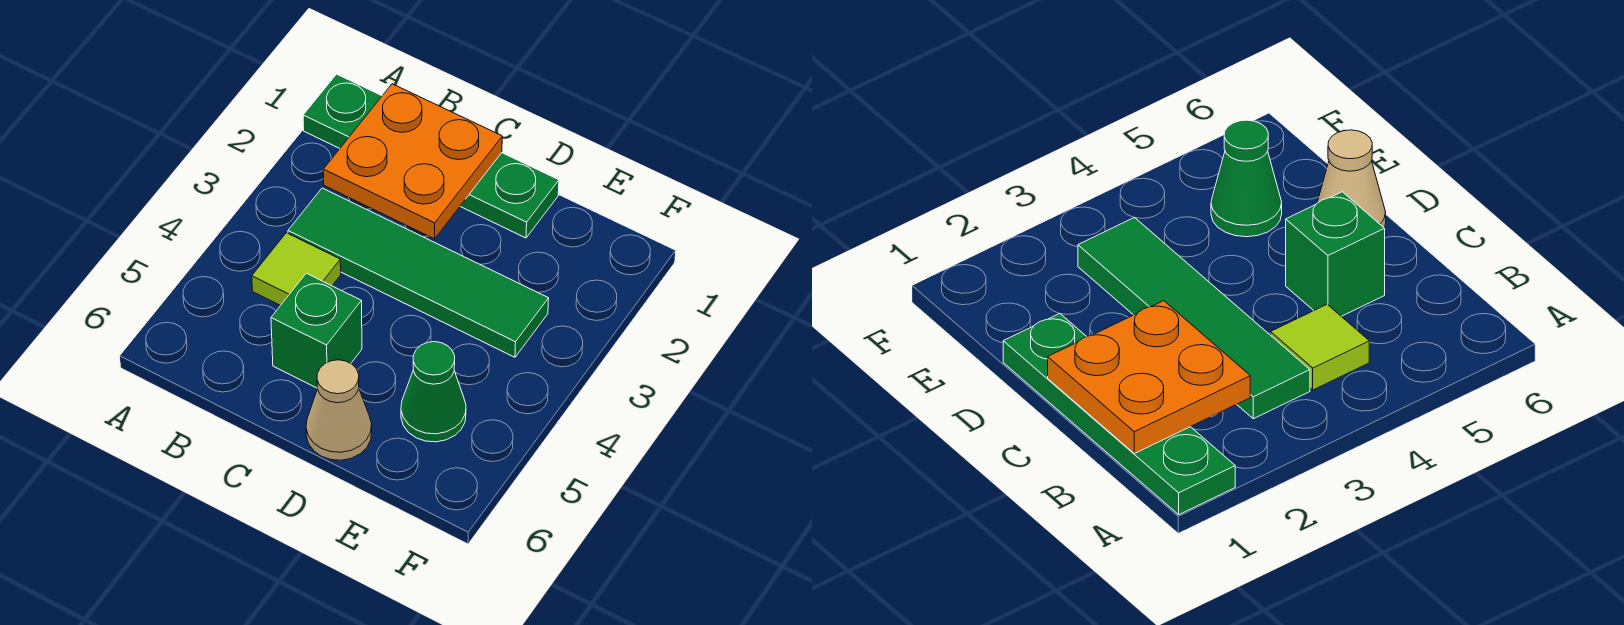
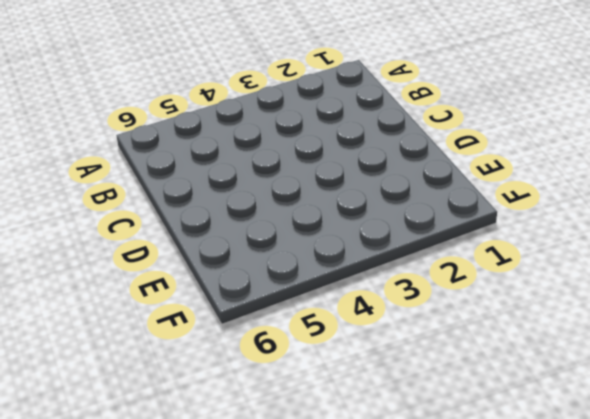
none -> green plate A1:D1 level 1
none -> green tile B3:E3 level 1

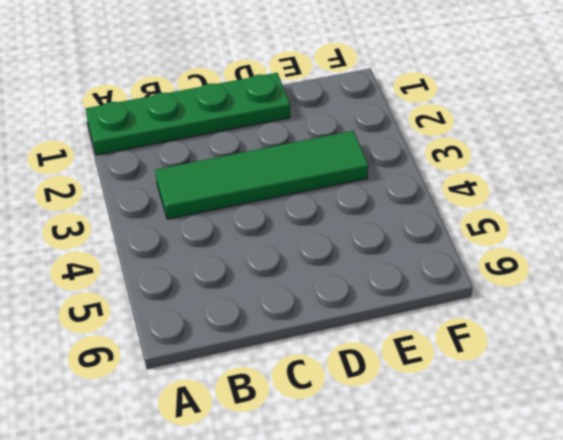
none -> lime tile B4 level 1
none -> green brick C5 level 1

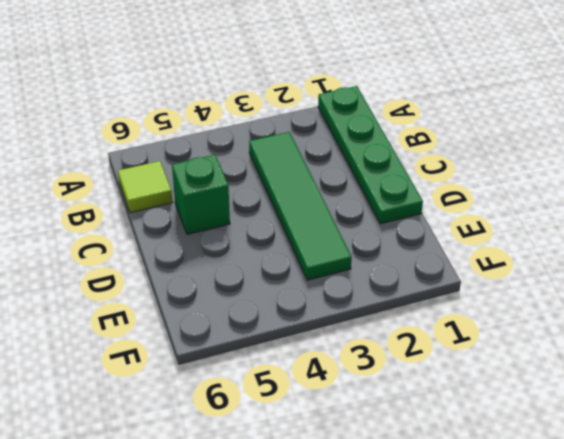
lime tile B6 level 1 -> lime tile B4 level 1
none -> tan cone D6 level 1
none -> green cone E5 level 1

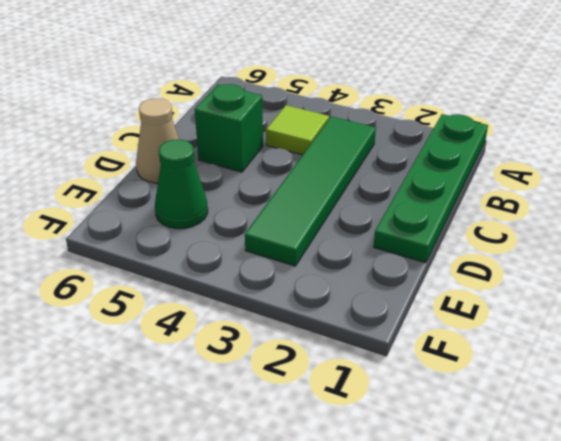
none -> orange plate B1:C2 level 2

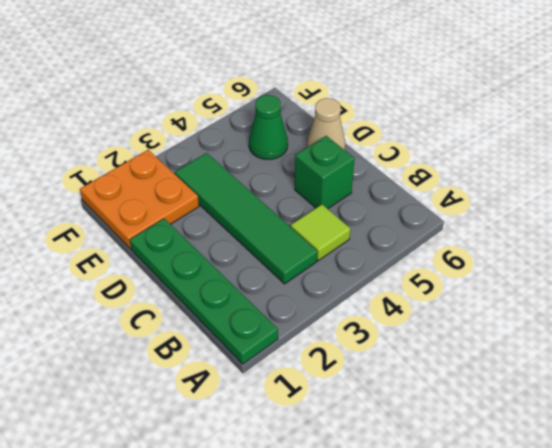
orange plate E1:F2 level 1 -> orange plate B1:C2 level 2

